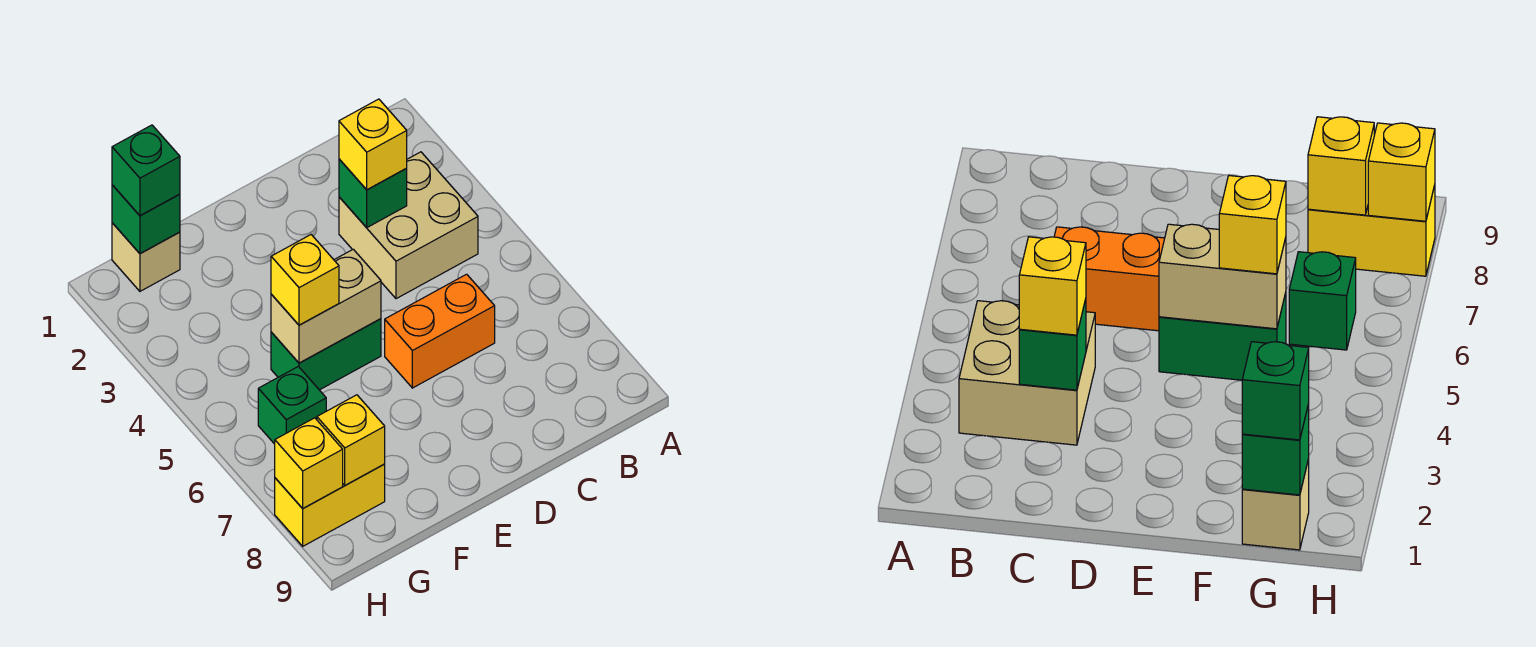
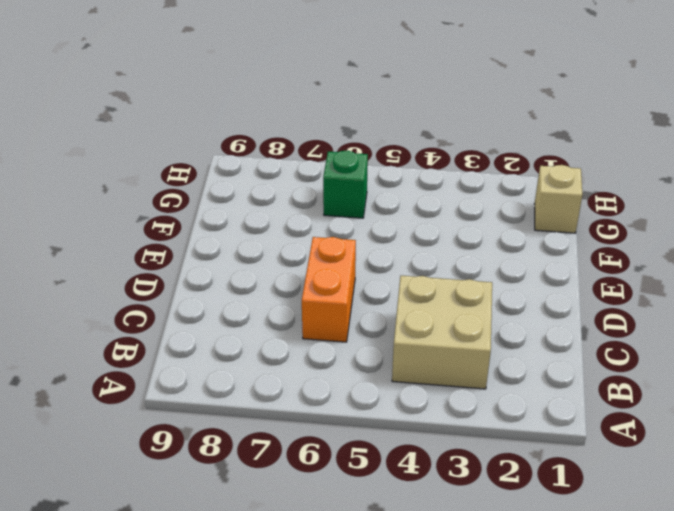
none -> green brick E5:F5 level 1
none -> yellow brick G8:H8 level 1
none -> green brick C3 level 2

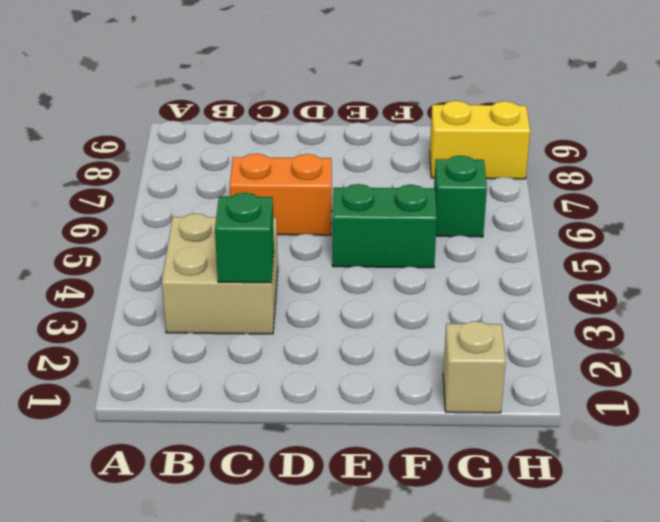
none -> tan brick E5:F5 level 2
none -> green brick G1 level 2
none -> yellow brick G8 level 2

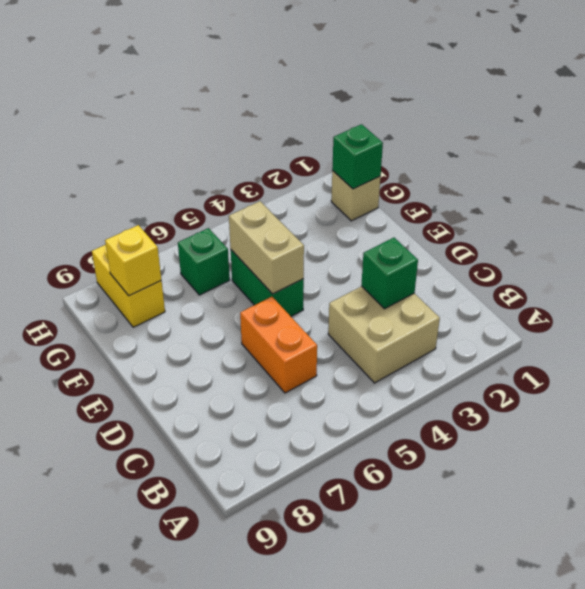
none -> yellow brick H8 level 2
none -> yellow brick C3 level 3
none -> yellow brick F5 level 3

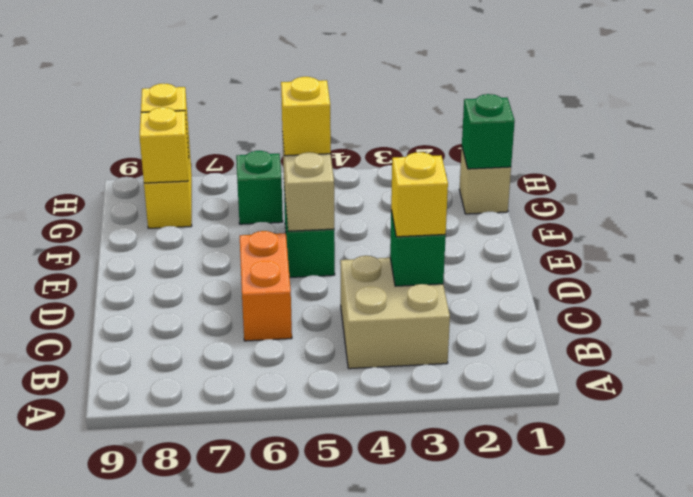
none -> green brick G1 level 3

